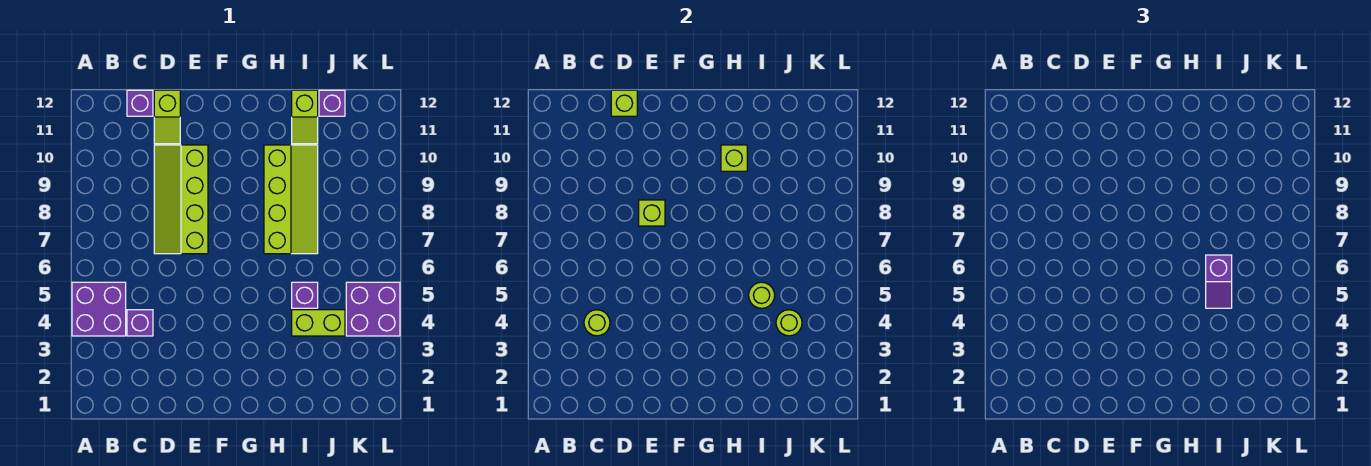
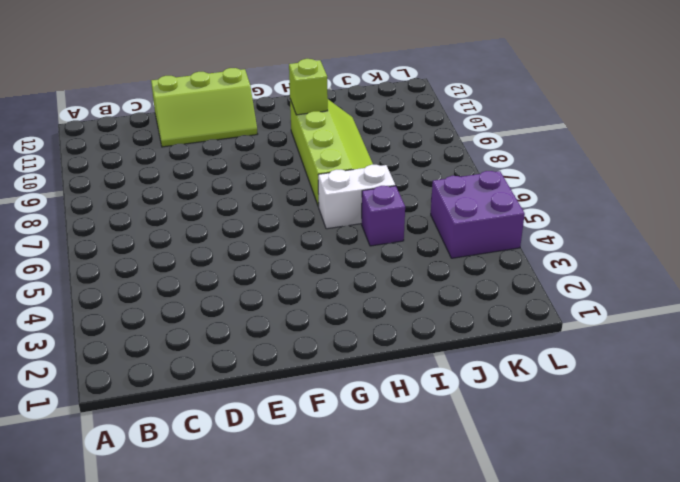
lime slope D11:F12 level 1 top 12 -> lime slope D11:D12 level 1 top 12
white brick H6:I6 level 1 -> none
none -> purple brick A4:B5 level 1
none -> purple brick C4 level 1
none -> purple brick C12 level 1

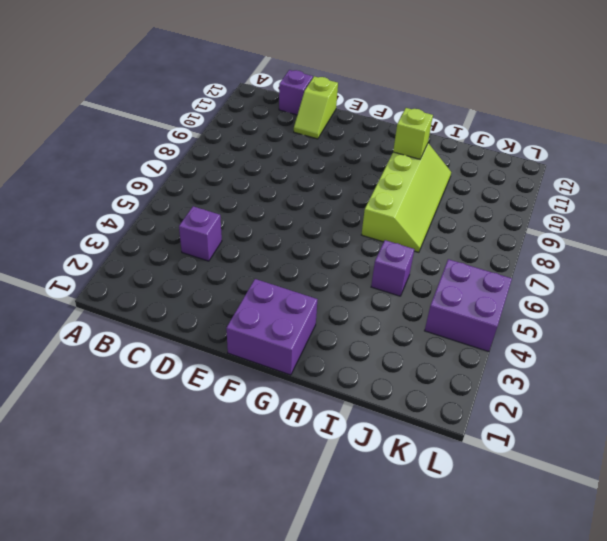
purple brick F1:G2 level 1 -> purple brick A4:B5 level 1
none -> lime slope D7:E10 level 1 top E
none -> lime brick I4:J4 level 1
none -> lime slope I11:I12 level 1 top 12

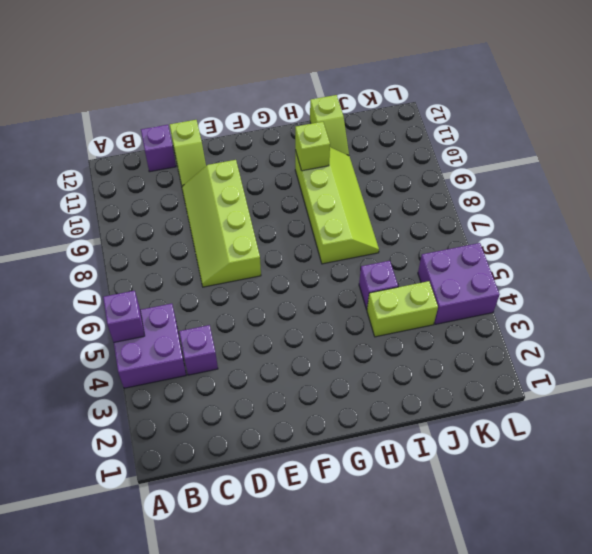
purple brick A5 level 2 -> purple brick J12 level 1
none -> lime round brick C4 level 2
none -> lime brick D12 level 2
none -> lime brick E8 level 2

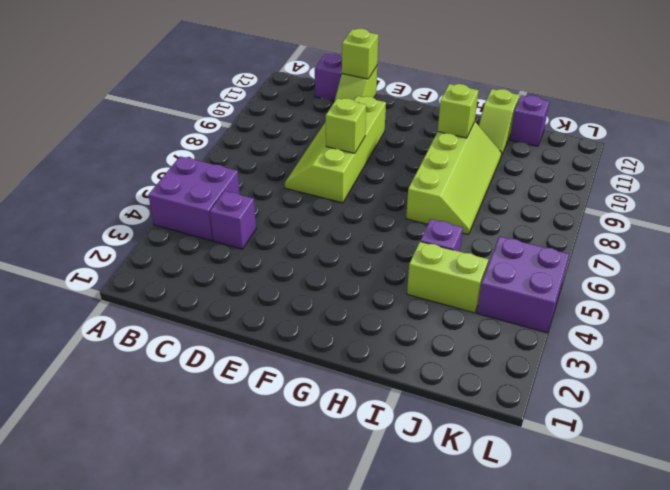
none -> lime round brick C4 level 2
none -> lime round brick I5 level 2
none -> lime round brick J4 level 2

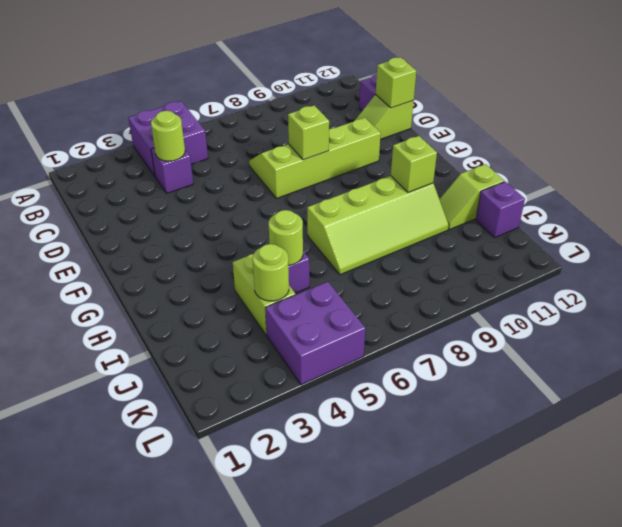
none -> purple slope I5:I6 level 3 top 6

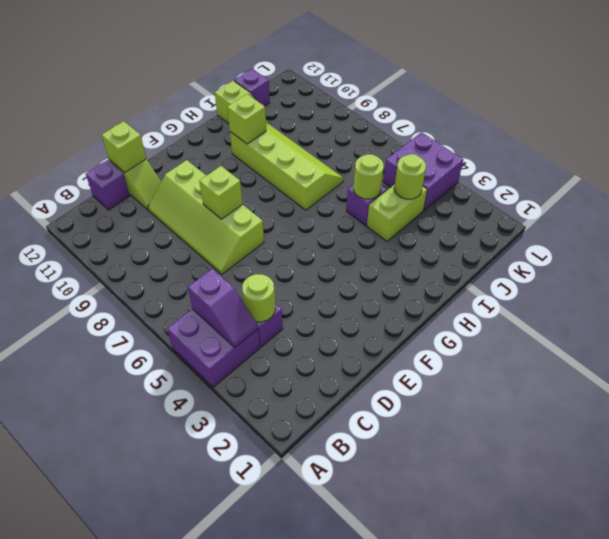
purple slope B4:B5 level 2 top 5 -> purple slope I5:I6 level 3 top 6

